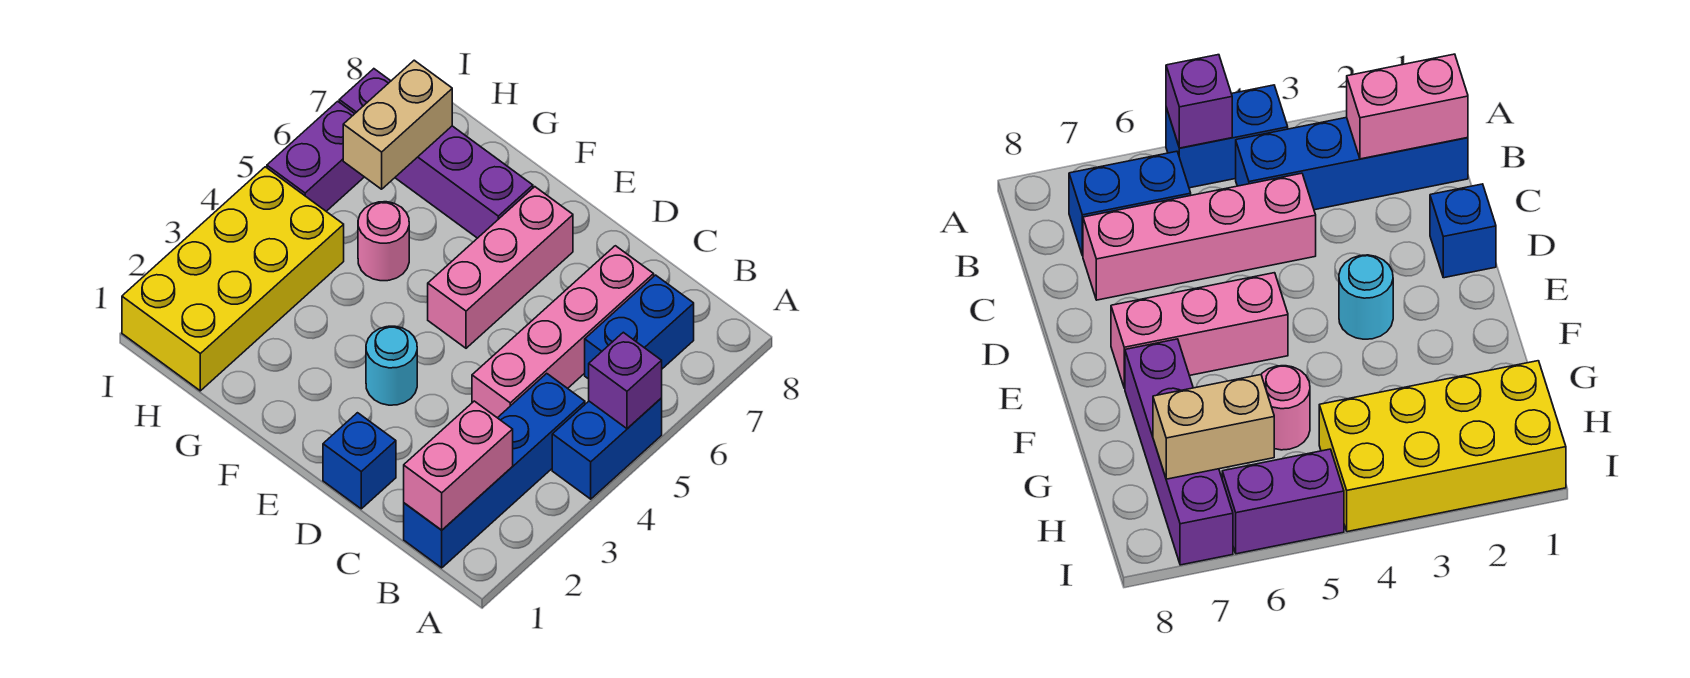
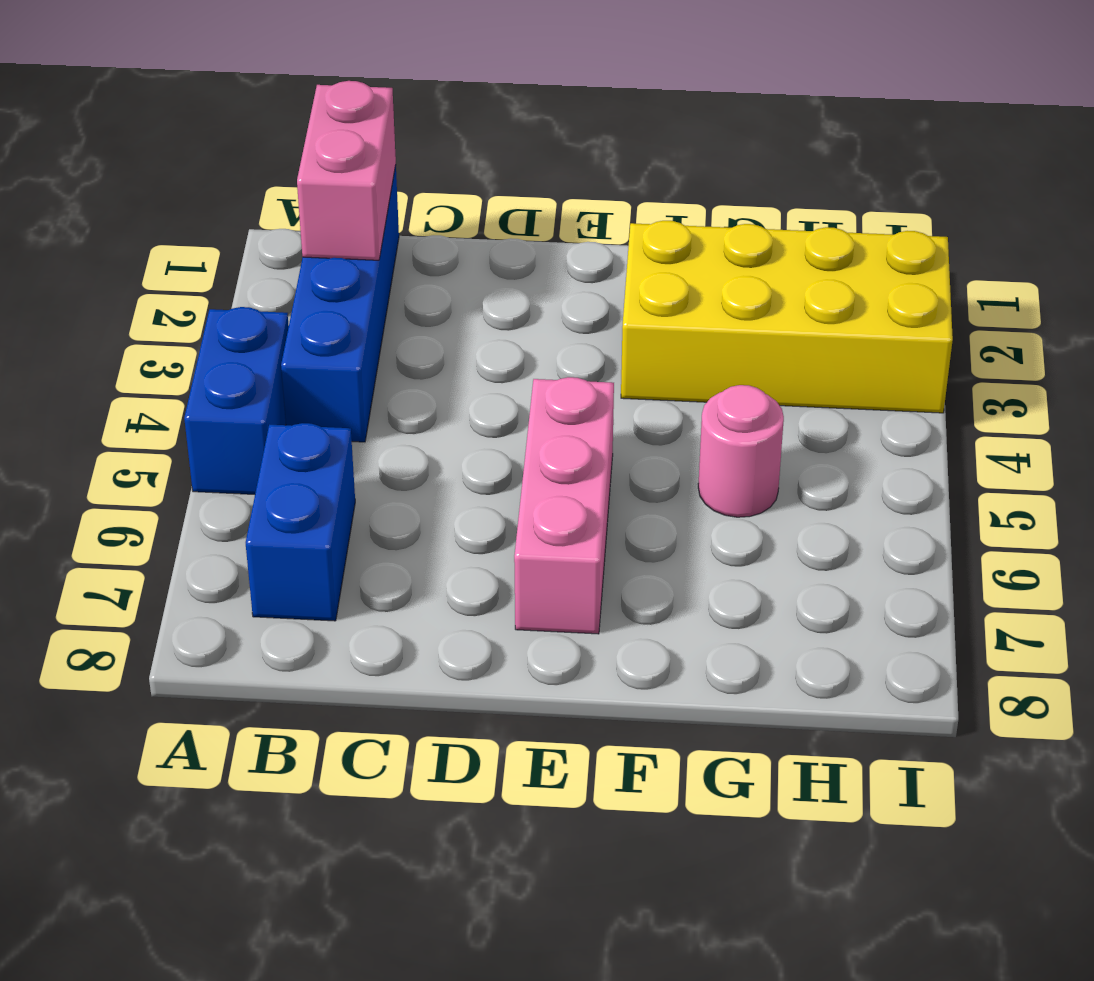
yellow brick F2:I3 level 1 -> yellow brick H1:I4 level 1
none -> pink brick C4:C7 level 1
none -> blue brick D1 level 1
none -> cyan round brick E3 level 1

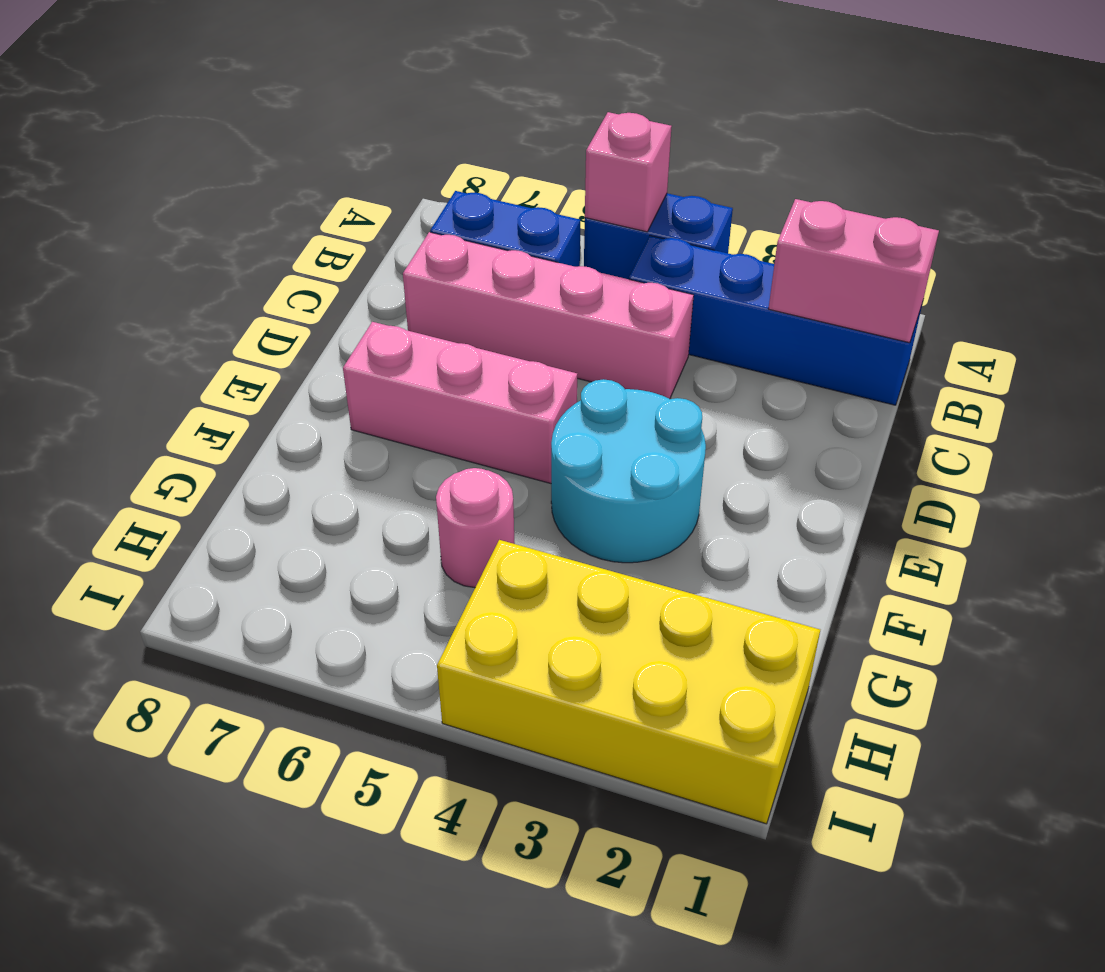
pink brick A5 level 2 -> purple brick A5 level 2
cyan round brick E3:F4 level 1 -> cyan round brick E3 level 1
none -> blue brick D1 level 1
none -> purple brick F7:I7 level 1
none -> purple brick I5:I6 level 1

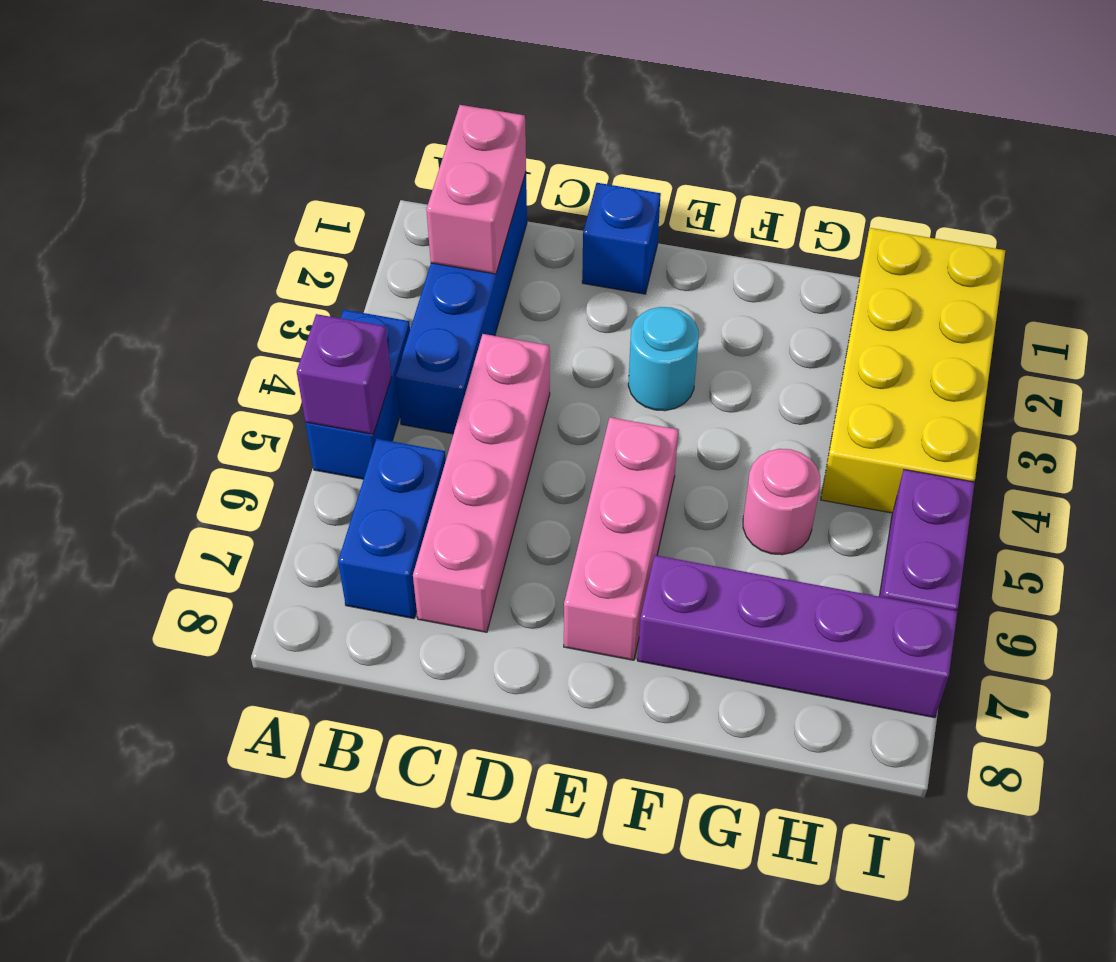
none -> tan brick H6:H7 level 2

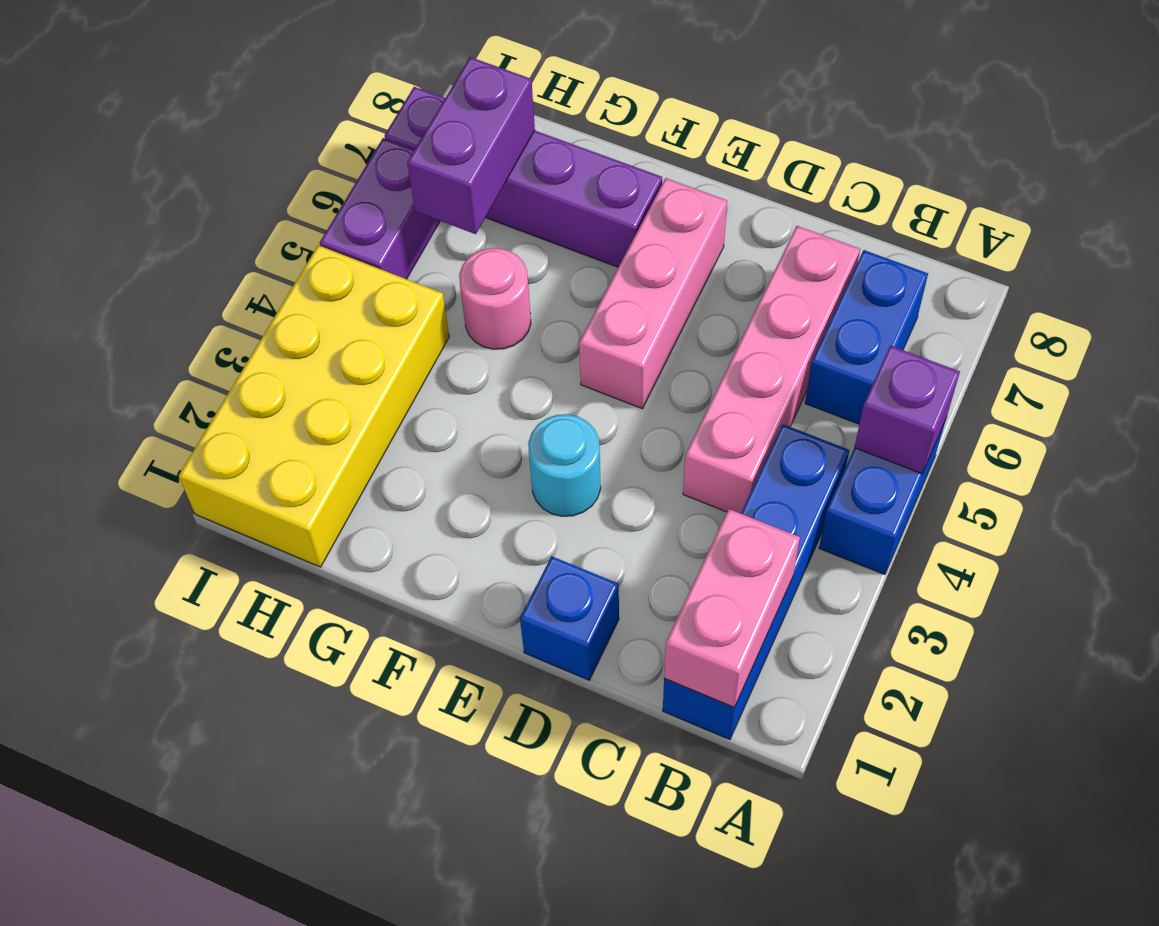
purple brick H6:H7 level 2 -> tan brick H6:H7 level 2

